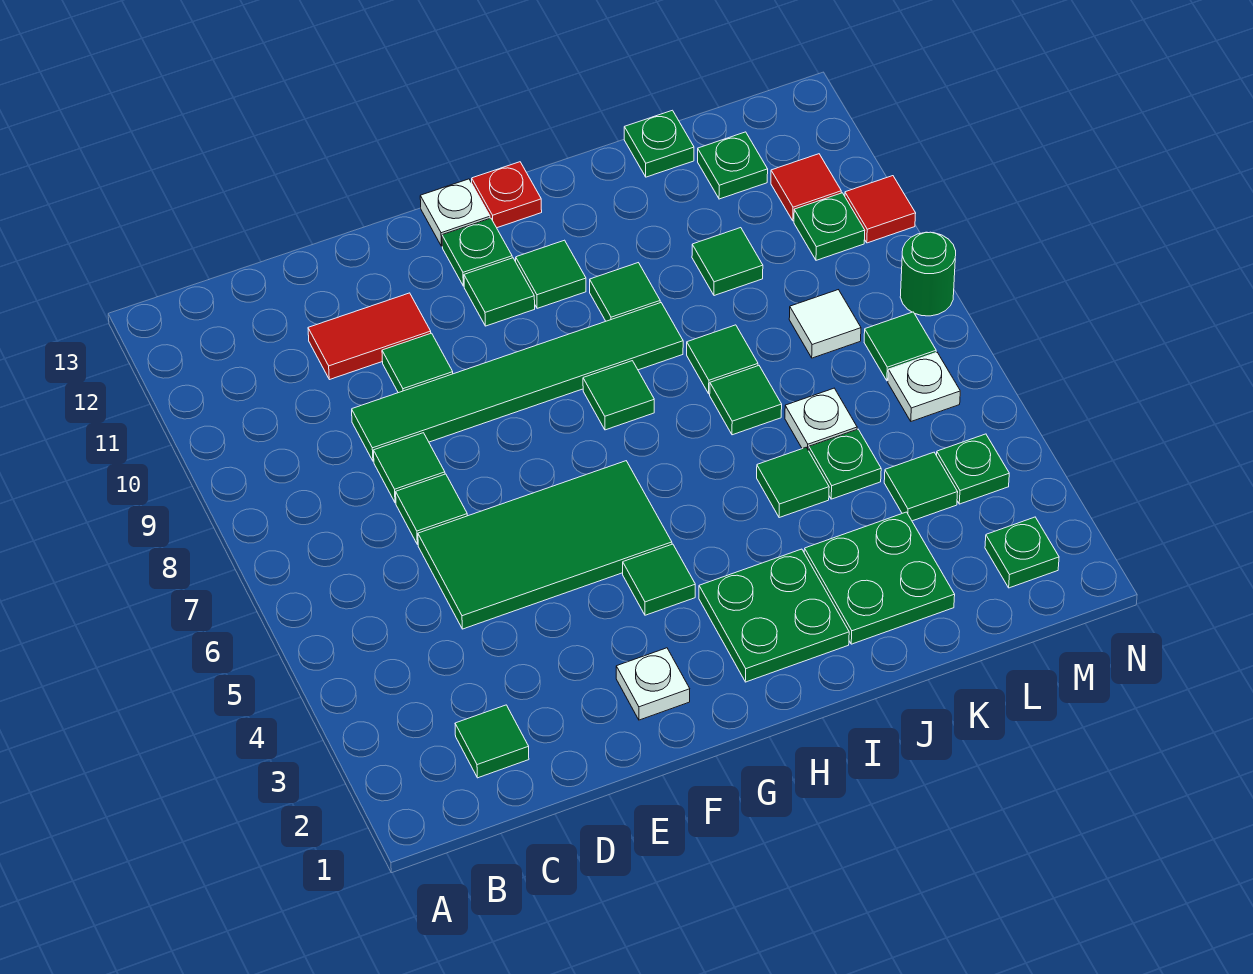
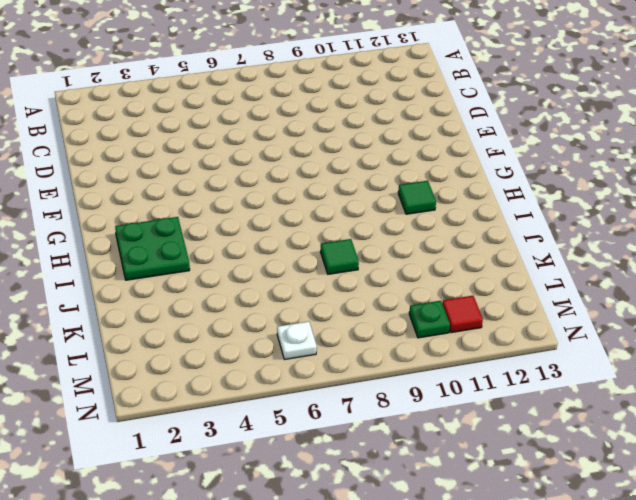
none -> green tile C2 level 1
none -> green tile D5:G6 level 1
none -> green tile D7 level 1
none -> green tile D8 level 1

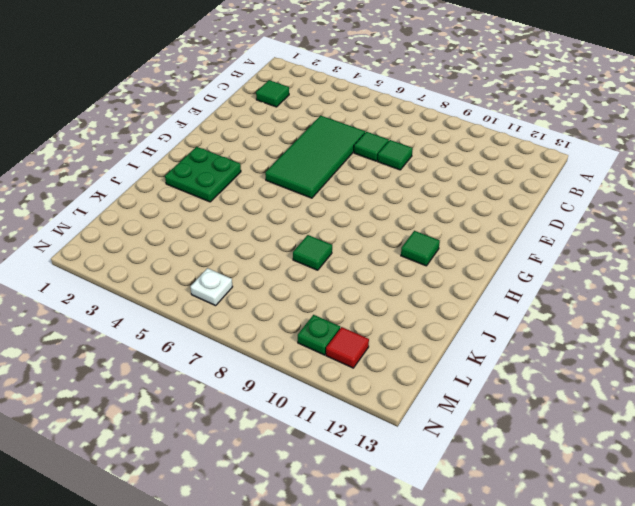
none -> green tile D9:I9 level 1
none -> red tile D11:E11 level 1
none -> green tile E10 level 1
none -> white plate F2 level 1

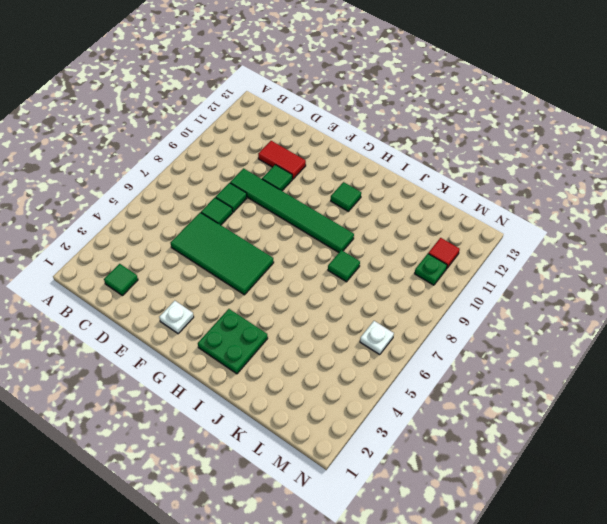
none -> green tile G4 level 1
none -> green tile G11 level 1
none -> green plate G12 level 1
none -> white plate G13 level 1

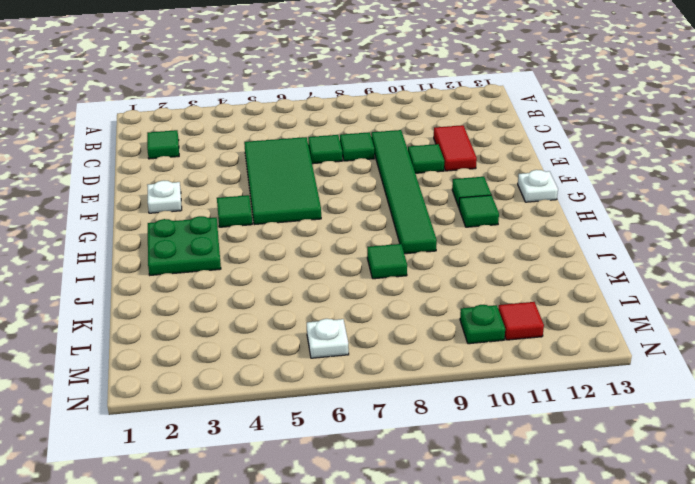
none -> green plate G12 level 1
none -> green tile H8 level 1
none -> red plate H13 level 1
none -> green tile I10 level 1

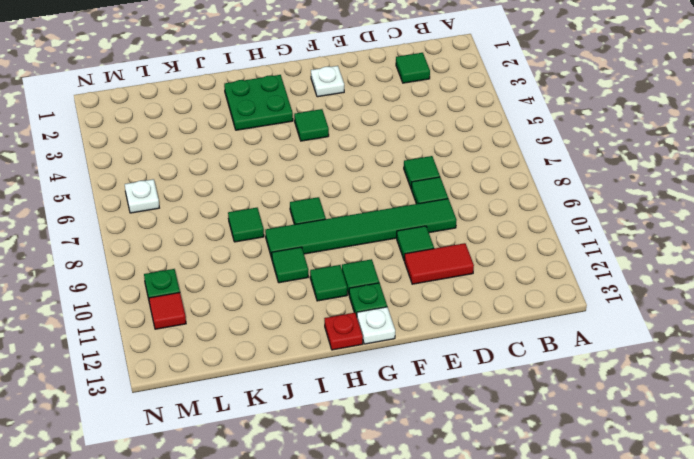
none -> green tile D5:G6 level 1
none -> green plate J2:K3 level 1
none -> green tile J5 level 1
none -> green tile J7 level 1

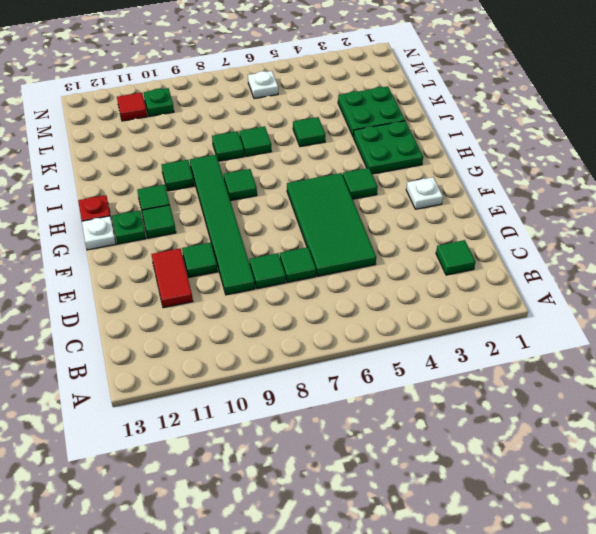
none -> green plate K5 level 1
none -> white plate K6 level 1
none -> green tile K10 level 1
none -> green plate K13 level 1

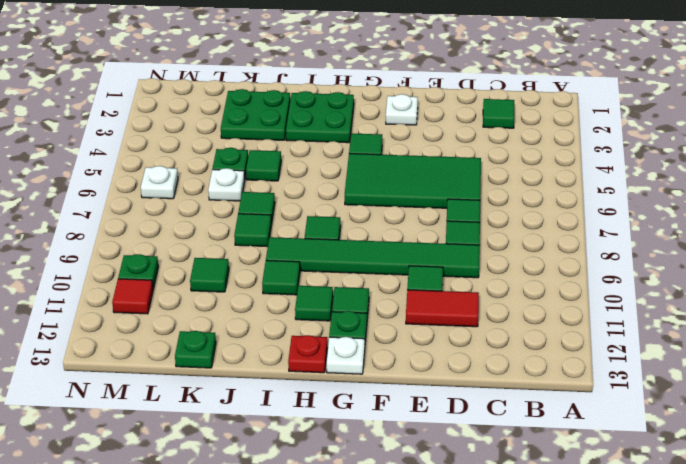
none -> green tile L4 level 1
none -> white tile L8 level 1
none -> green plate L12 level 1
none -> green plate M2 level 1

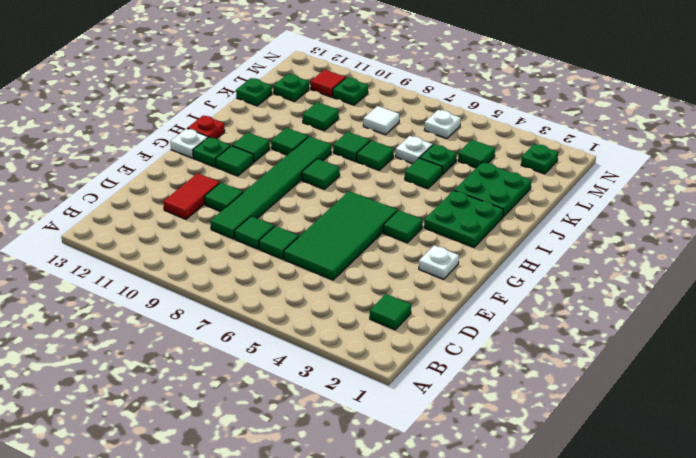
none -> green plate M4 level 1
none -> green tile M7 level 1
none -> green round brick N8 level 1
none -> red tile N10 level 1

